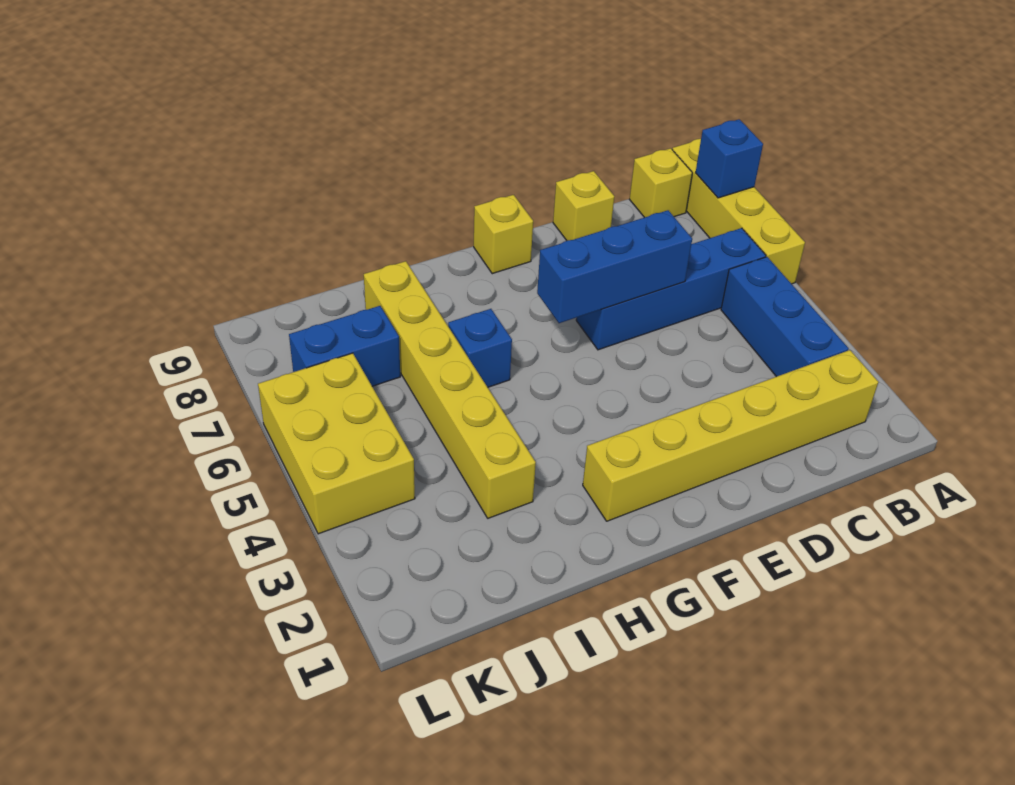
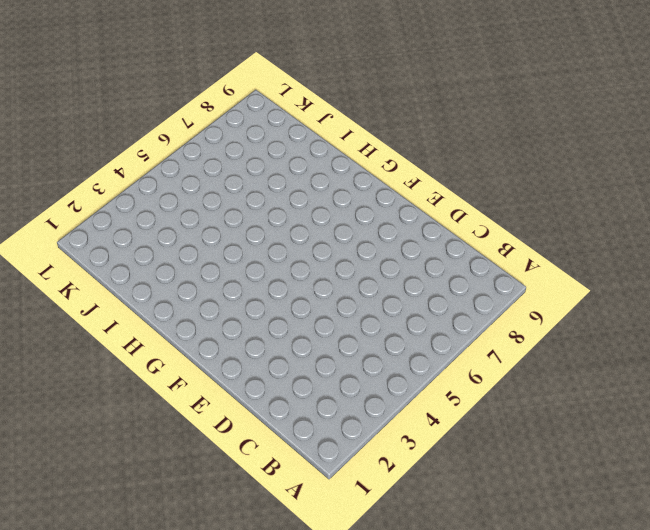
none -> yellow brick A6:A9 level 1
none -> yellow brick B2:G2 level 1
none -> blue brick B3:B5 level 1

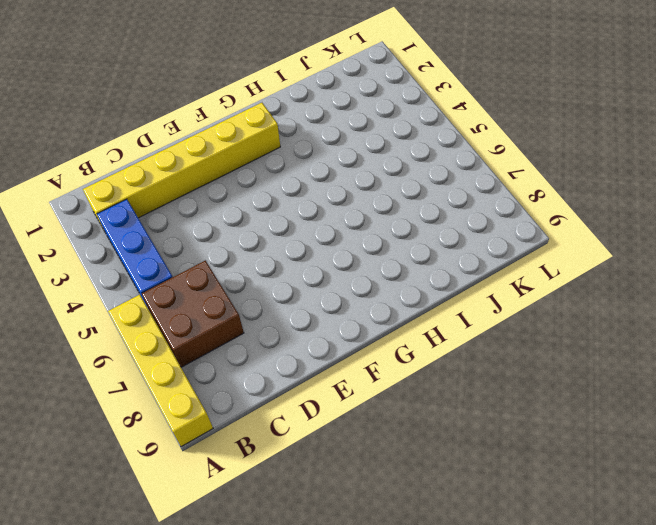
brown brick B6:C7 level 1 -> blue brick B6:E6 level 1
none -> yellow brick B9 level 1
none -> yellow brick D9 level 1
none -> yellow brick F9 level 1

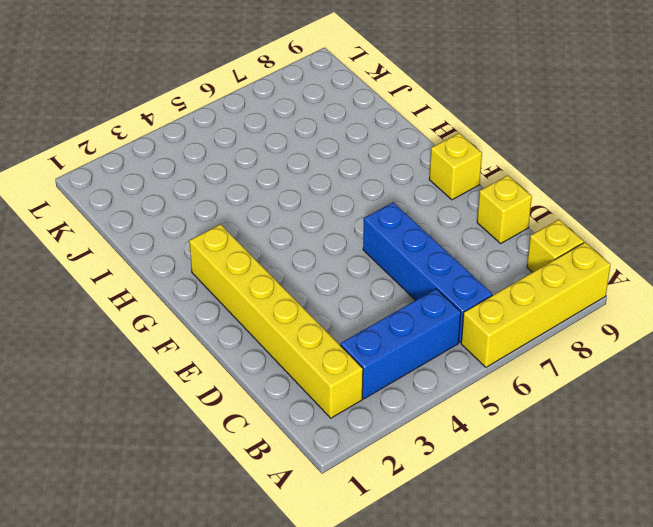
none -> blue brick H6 level 1
none -> yellow brick I3:I8 level 1
none -> blue brick J7:K7 level 1

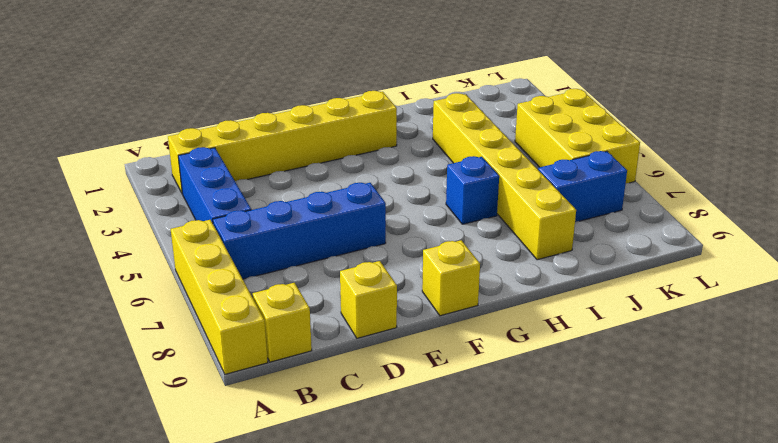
none -> blue brick A8 level 2
none -> blue brick D6:F6 level 2

